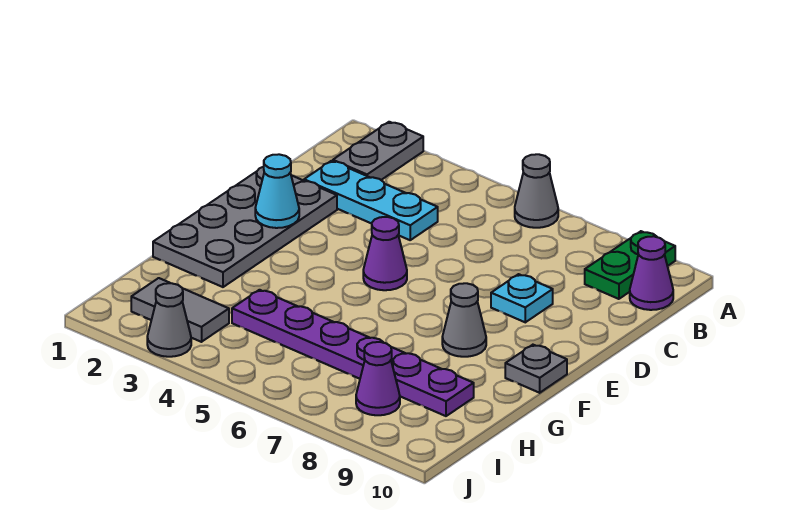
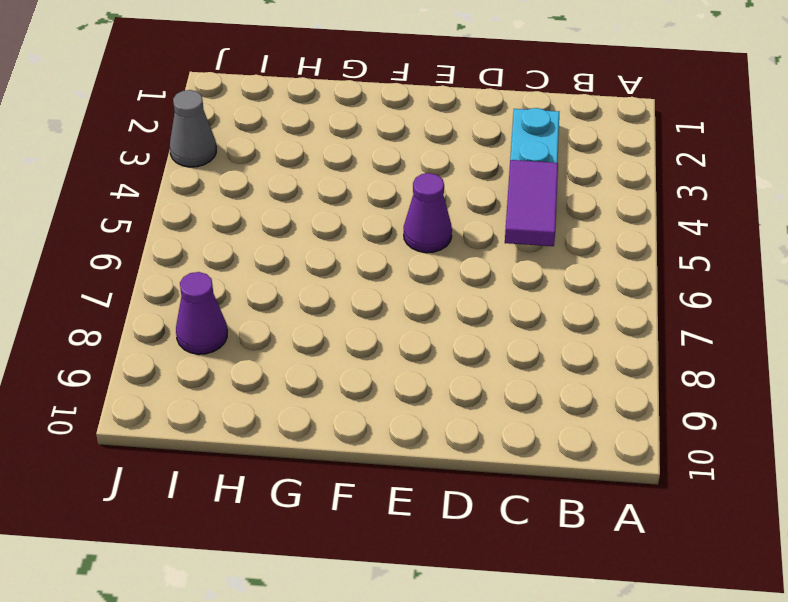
purple tile C4:C5 level 2 -> none
none -> grey plate A2:B2 level 1
none -> grey cone A6 level 1
none -> green plate A9:B9 level 1

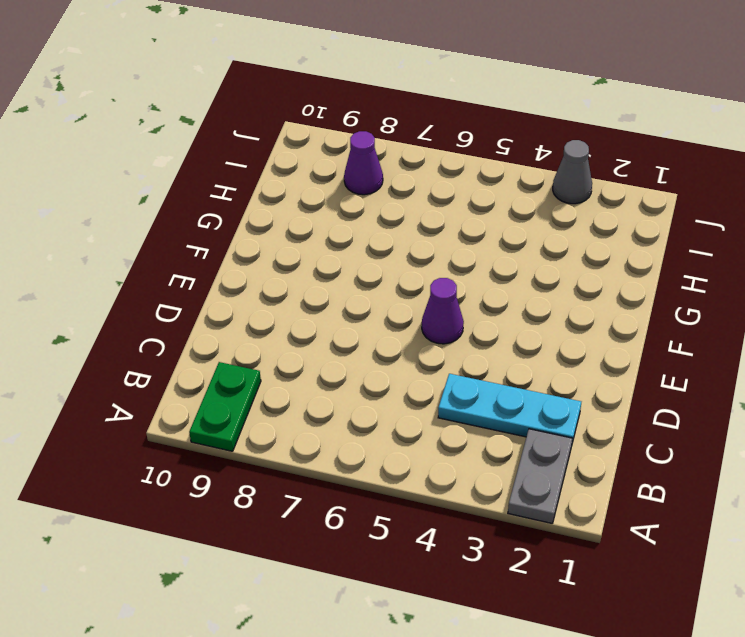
none -> grey cone A6 level 1
none -> purple cone B10 level 1
none -> grey plate D1:G2 level 1

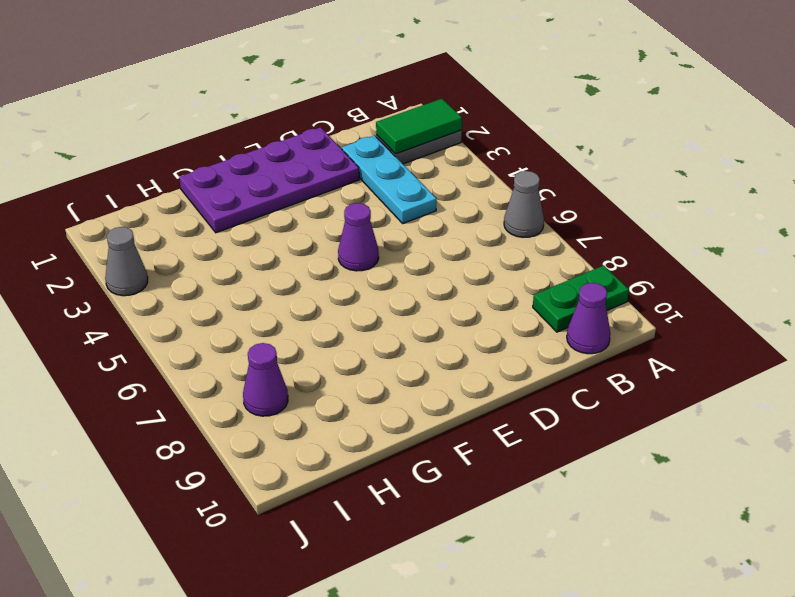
green tile A2:B2 level 2 -> none
purple plate D1:G2 level 1 -> grey plate D1:G2 level 1
none -> cyan plate D8 level 1
none -> grey cone F8 level 1
none -> grey plate F10 level 1

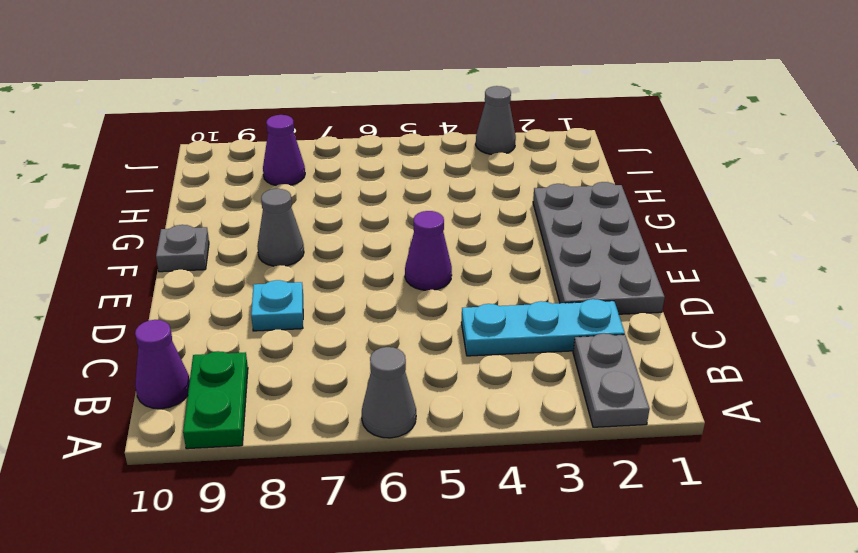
none -> purple plate H4:H9 level 1
none -> grey tile I2:I3 level 1
none -> cyan cone E2 level 2

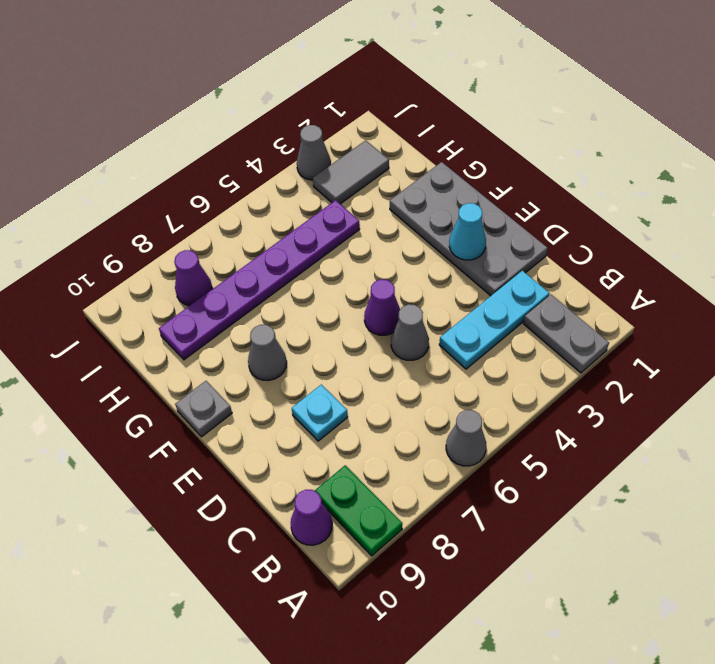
grey cone D5 level 1 -> none

